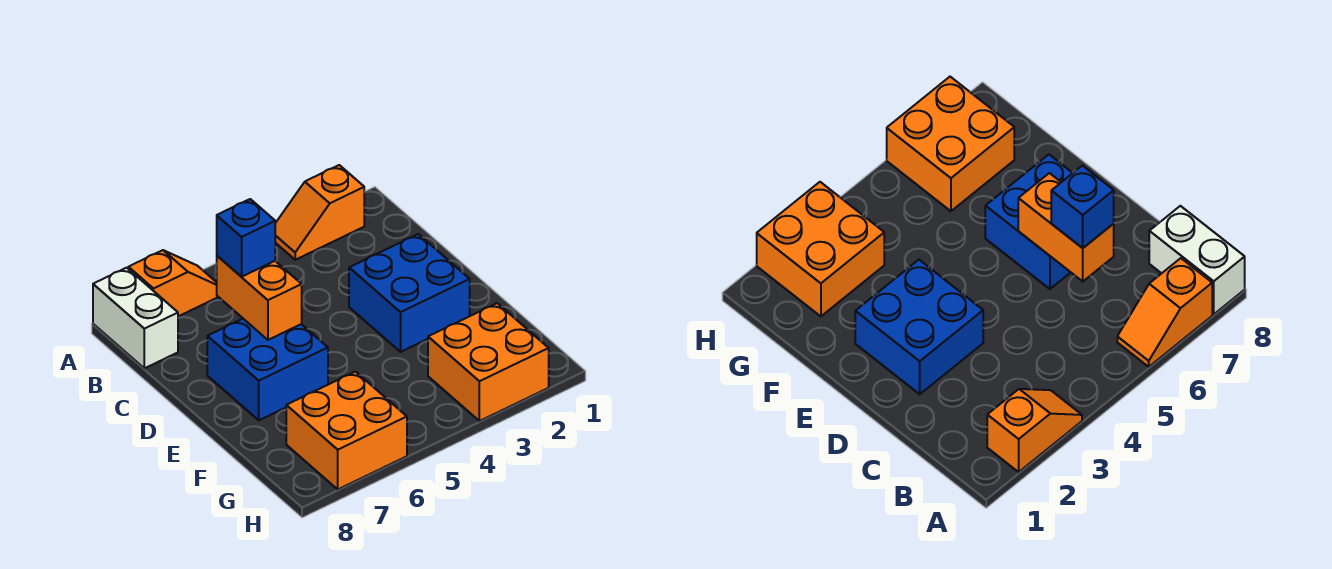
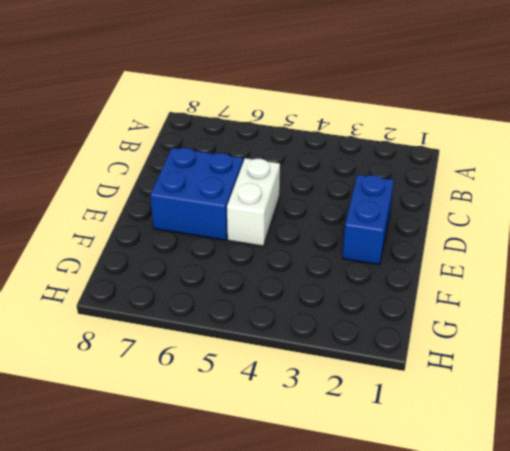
blue brick D2:E2 level 1 -> blue brick D2:E3 level 1
white brick D5:E5 level 1 -> white brick A8:B8 level 1
none -> orange slope A2:A3 level 1 top 2
none -> orange slope A6:A7 level 1 top 7

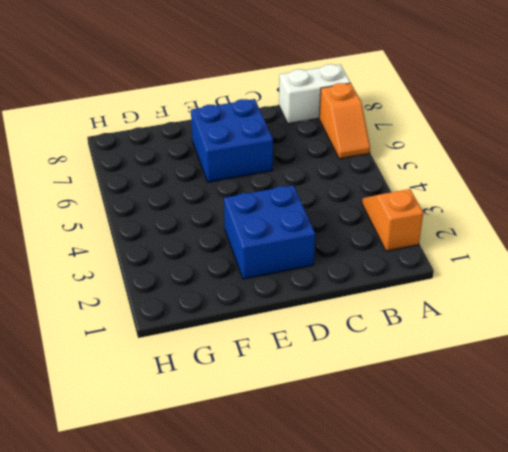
none -> orange brick G2:H3 level 1
none -> orange brick G6:H7 level 1

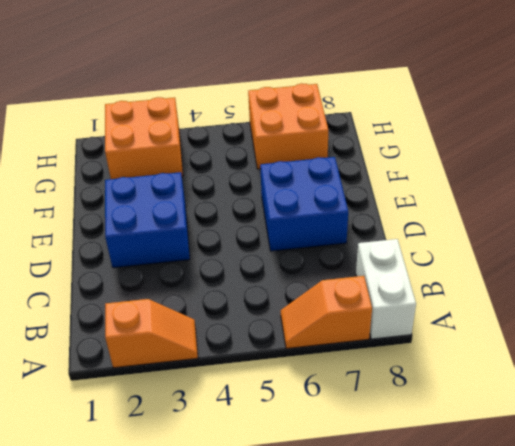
none -> orange brick C6:D6 level 2
none -> blue brick C6 level 3

